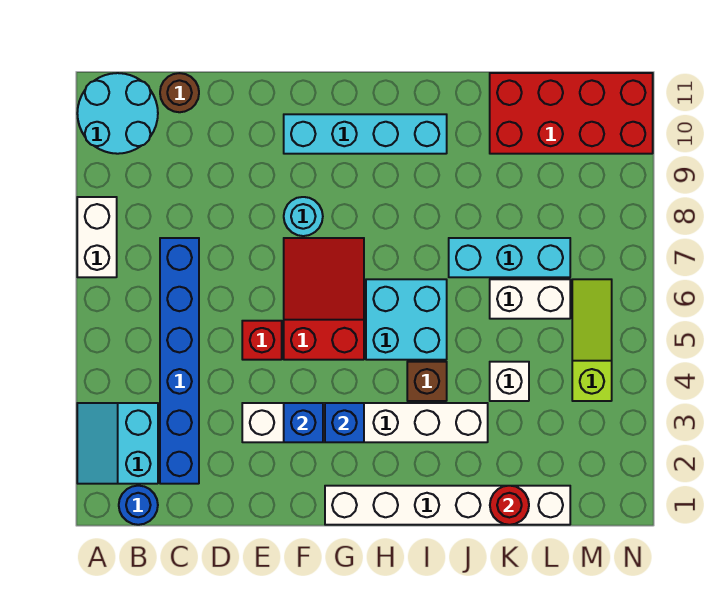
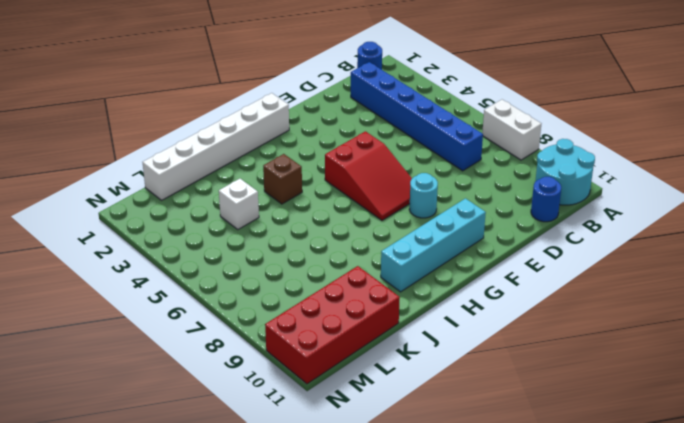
blue round brick C11 level 1 -> brown round brick C11 level 1
none -> cyan slope A2:B3 level 1 top B
none -> white brick E3:J3 level 1
none -> red brick E5 level 1

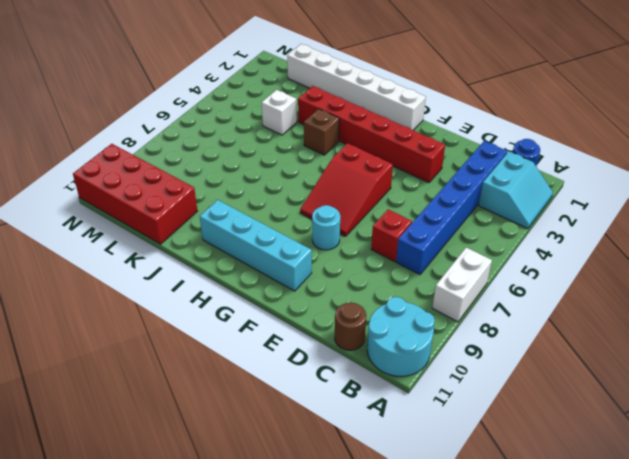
red brick D7 level 1 -> red brick E5 level 1
red brick E3:J3 level 1 -> white brick E3:J3 level 1
none -> cyan brick H5:I6 level 1
none -> cyan brick J7:L7 level 1
none -> white brick K6:L6 level 1

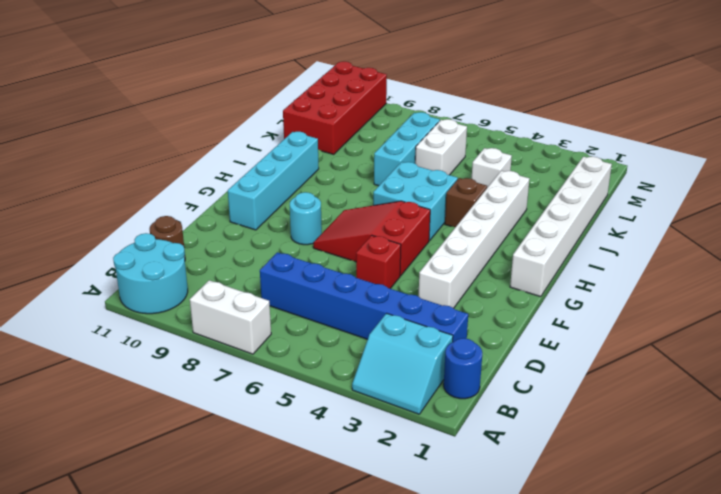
none -> lime slope M4:M6 level 1 top 4
none -> blue brick F3 level 2
none -> blue brick G3 level 2

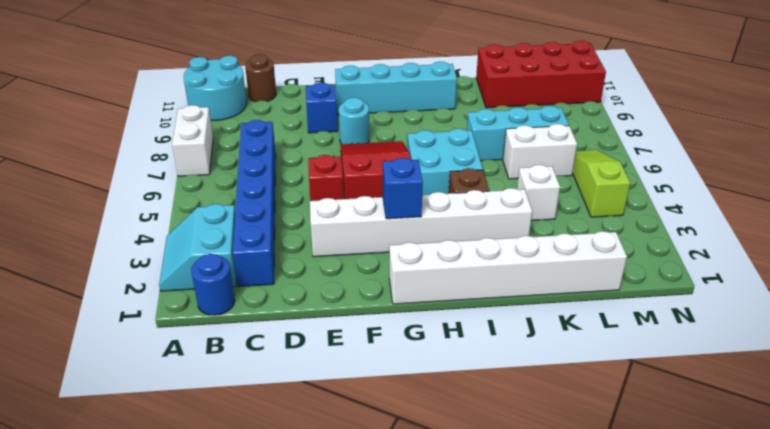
blue brick E9 level 1 -> blue brick F3 level 2
none -> red round brick K1 level 2

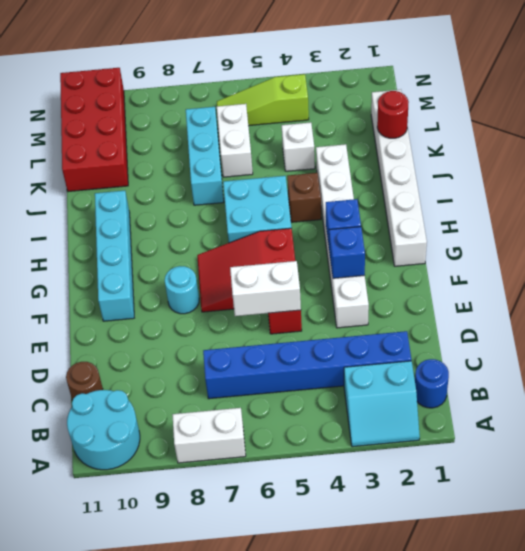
white brick E5:E6 level 2 -> none

